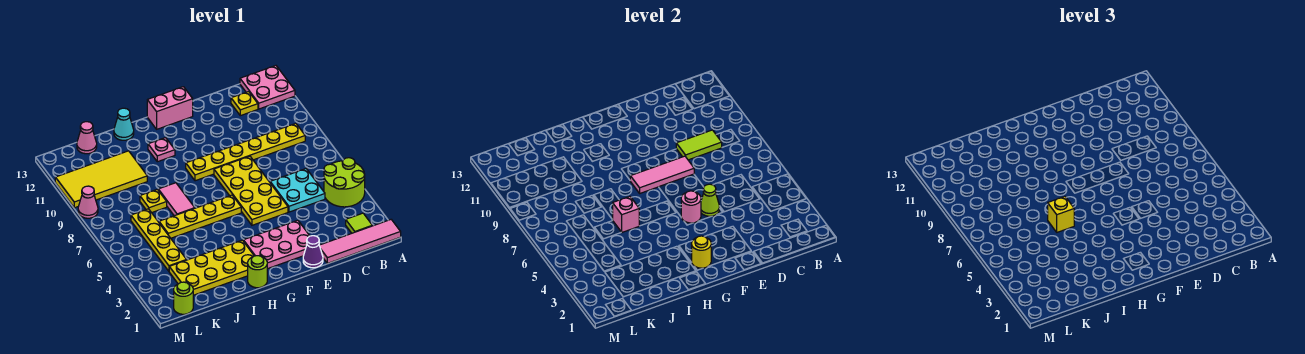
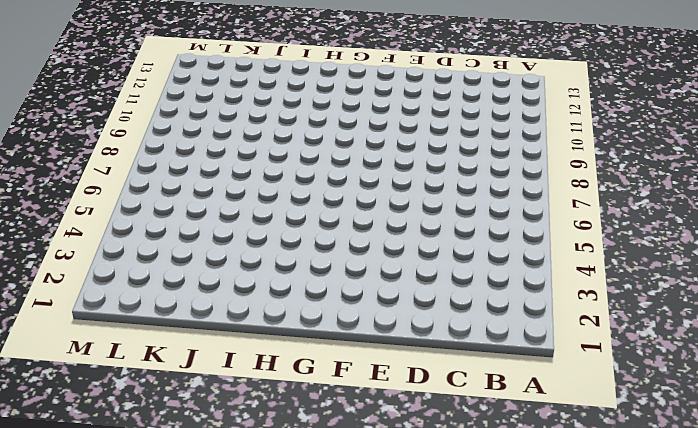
none -> pink tile A1:D1 level 1
none -> lime round brick A4:B5 level 1
none -> pink plate A12:B13 level 1
none -> lime tile B2 level 1

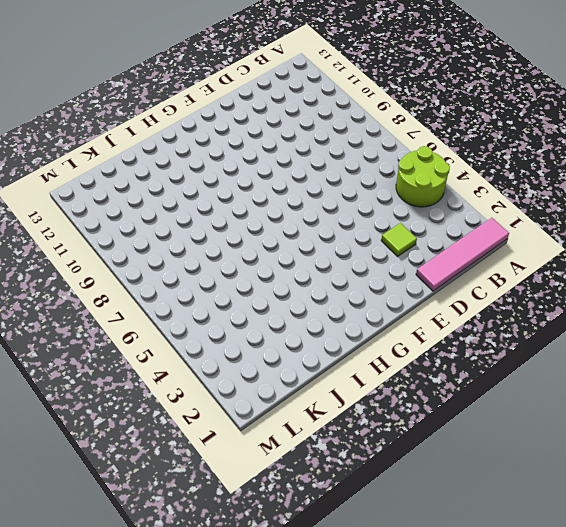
lime tile D3 level 1 -> lime tile B2 level 1
none -> pink plate A12:B13 level 1
none -> yellow plate B9:G9 level 1
none -> cyan plate C5:D6 level 1
none -> yellow plate C12 level 1

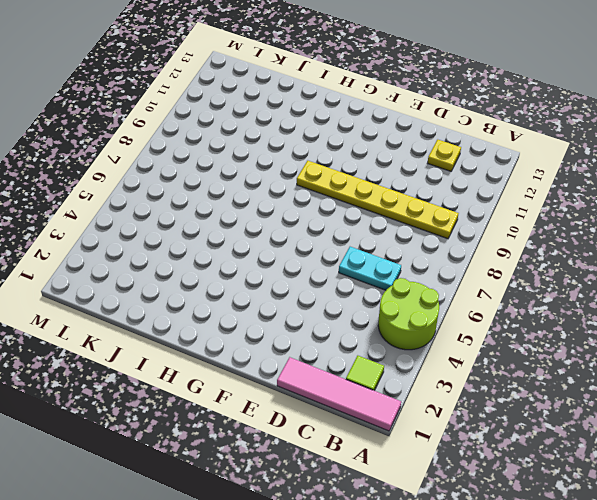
cyan plate C6:D6 level 1 -> cyan plate C5:D6 level 1
none -> pink plate A12:B13 level 1
none -> purple cone E1 level 1
none -> pink plate E2:G3 level 1
none -> yellow plate E5:F8 level 1

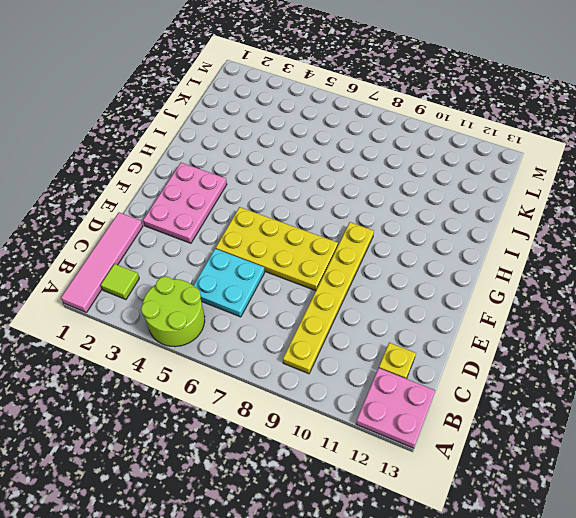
none -> purple cone E1 level 1
none -> pink brick F13:G13 level 1
none -> yellow plate G6:J6 level 1
none -> lime round brick H1 level 1

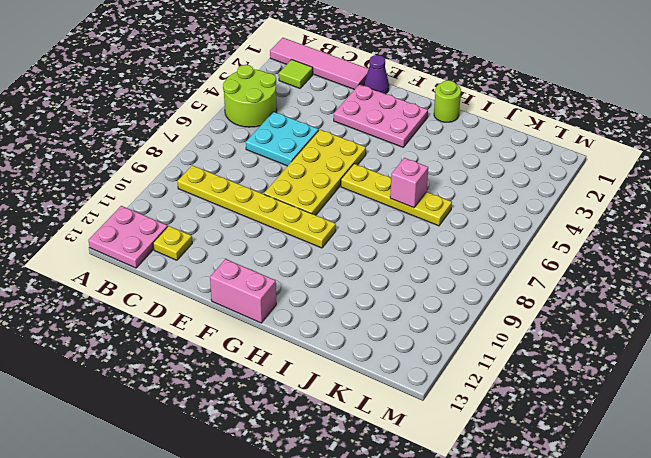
none -> yellow plate H2:K3 level 1
none -> pink plate H11 level 1
none -> pink tile I7:I8 level 1
none -> cyan cone I13 level 1

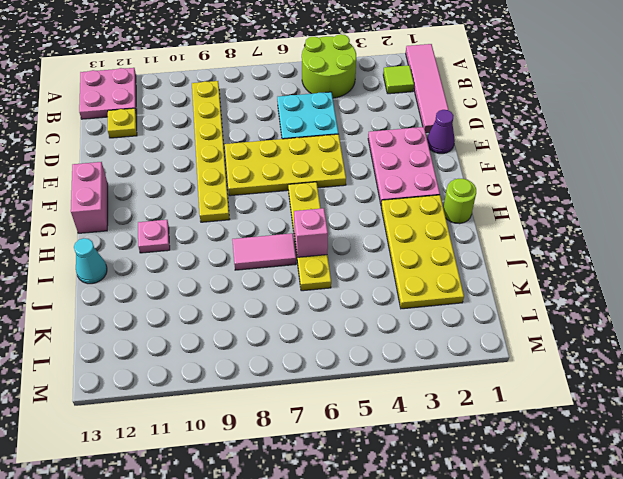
none -> yellow plate J8 level 1
none -> yellow tile J10:M11 level 1
none -> yellow plate K4:K7 level 1
none -> pink cone K13 level 1

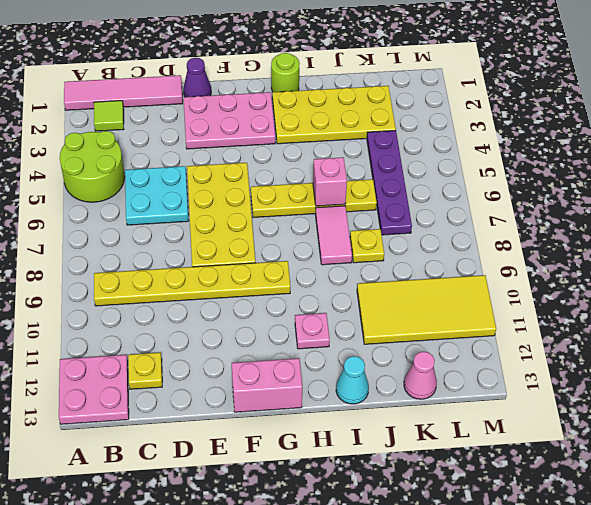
purple plate K4:K7 level 1 -> yellow plate K4:K7 level 1
none -> lime round brick L1 level 1
none -> pink cone M9 level 1
none -> lime tile C9:D9 level 2
none -> lime cone E5 level 2

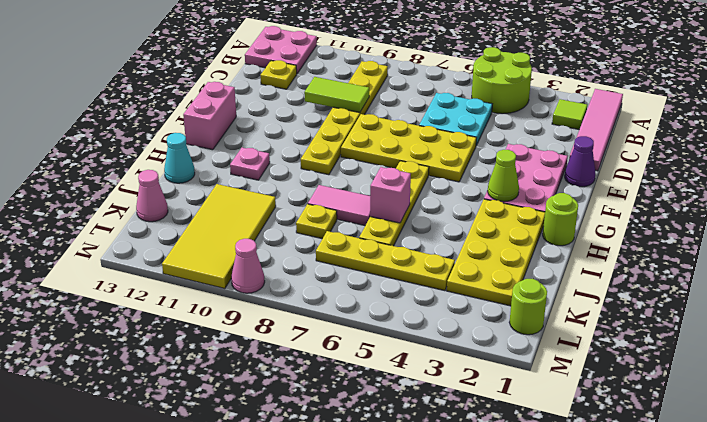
lime tile D9:D10 level 2 -> lime tile C9:D9 level 2
lime cone G3 level 2 -> lime cone E5 level 2
none -> pink tile E8:G8 level 2
none -> pink round brick F5 level 2
none -> yellow round brick G2 level 2
none -> yellow brick I6 level 3

